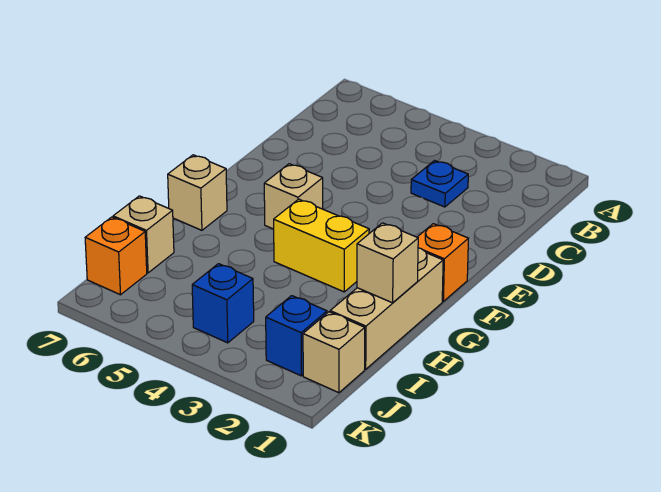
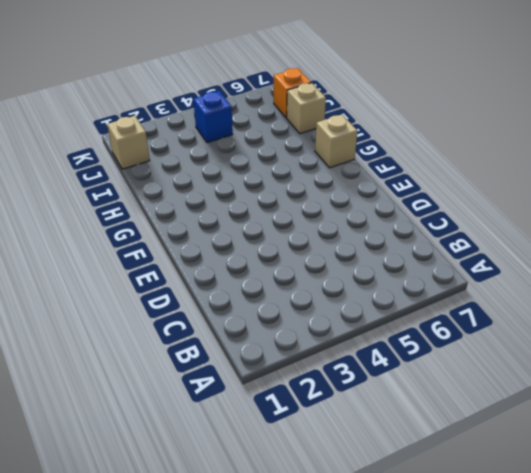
none -> blue plate C3 level 1
none -> orange brick F1 level 1
none -> tan brick F5 level 1

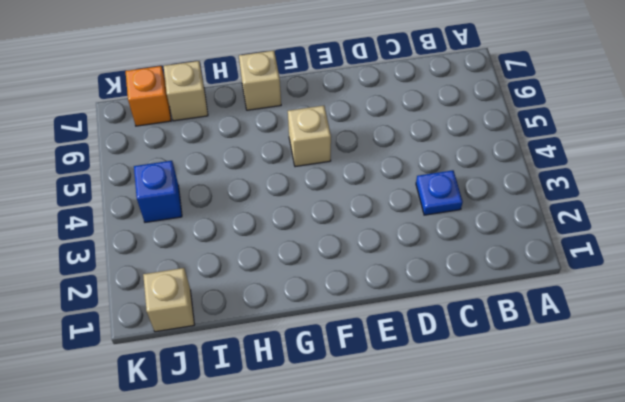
none -> orange brick F1 level 1
none -> tan brick G1:I1 level 1
none -> yellow brick G3:G4 level 1

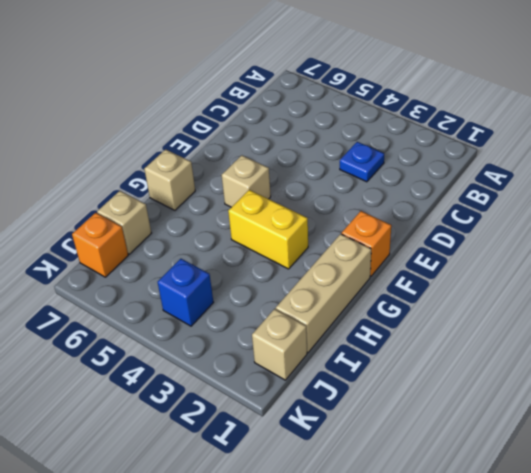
none -> blue brick J2 level 1
none -> tan brick H1 level 2

